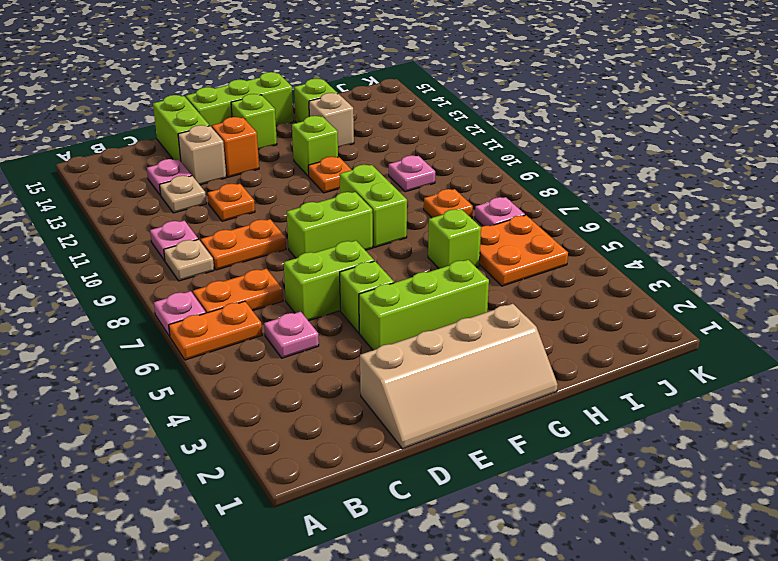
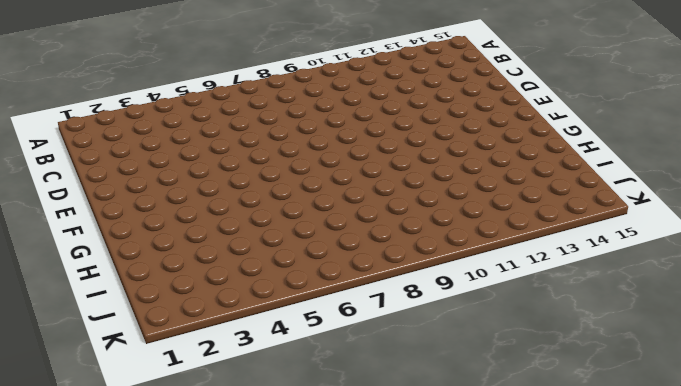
none -> orange plate A6:B6 level 1
none -> pink plate A7 level 1
none -> orange plate B7:C7 level 1
none -> tan plate B9 level 1

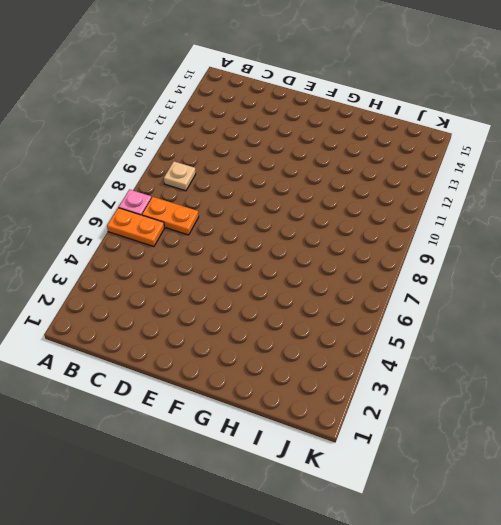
none -> pink plate B10 level 1
none -> pink plate C5 level 1
none -> orange plate C9:D9 level 1
none -> tan plate C12 level 1

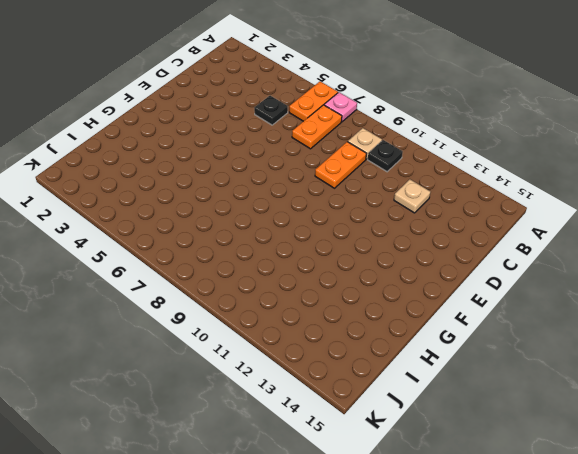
black plate B10 level 1 -> pink plate B10 level 1
black plate C5 level 1 -> pink plate C5 level 1
none -> pink plate C13 level 1
none -> tan slope D1:G2 level 1 top 2
none -> lime brick D6:E6 level 1
none -> orange plate D11 level 1

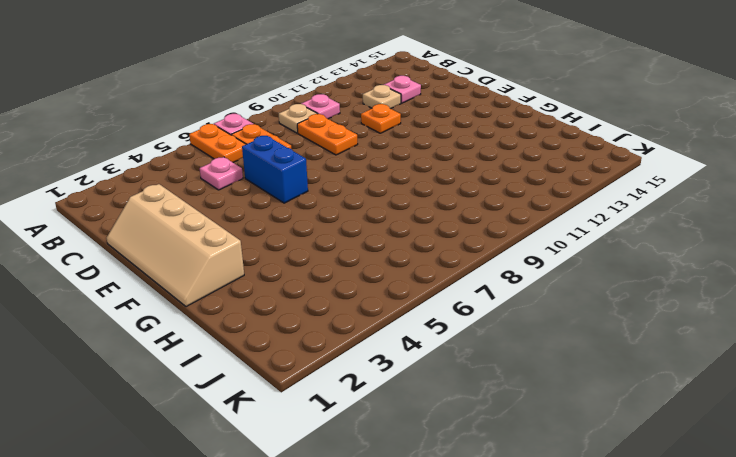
blue brick D6:E6 level 1 -> lime brick D6:E6 level 1
none -> tan brick D13 level 1
none -> lime brick D14:D15 level 1
none -> lime brick E4:G4 level 1
none -> lime brick E5 level 1

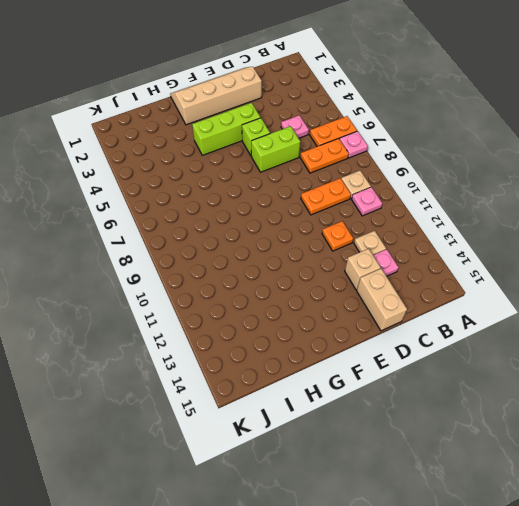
tan brick D14:D15 level 1 -> lime brick D14:D15 level 1
none -> lime brick E8:F8 level 1
none -> orange brick E13 level 1
none -> lime brick E15:G15 level 1
none -> lime brick F14 level 1

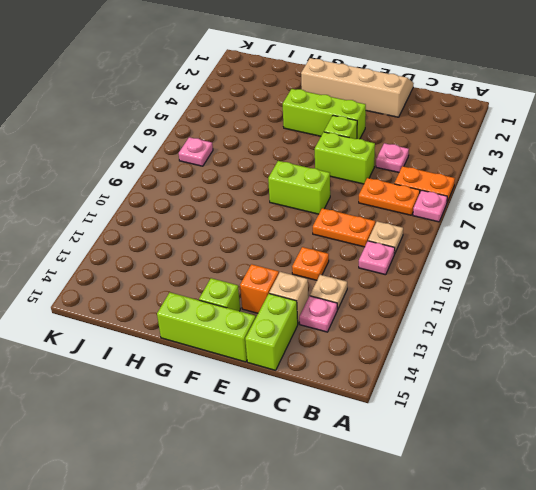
none -> lime brick G8:G9 level 1
none -> orange plate G11 level 1
none -> lime brick G12 level 1
none -> lime brick H6 level 1

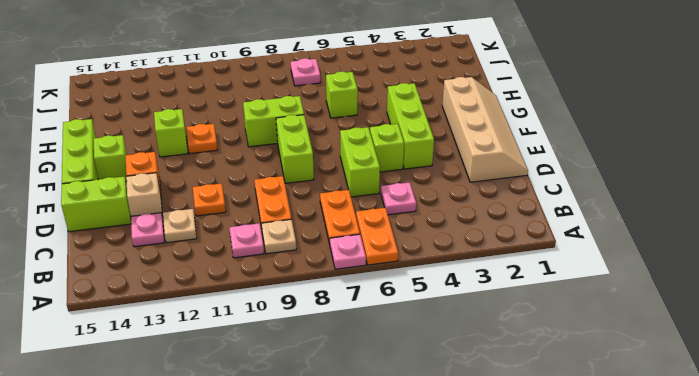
none -> tan brick H13 level 1
none -> lime brick H14 level 1
none -> orange plate I5:J6 level 1
none -> orange plate I8 level 1

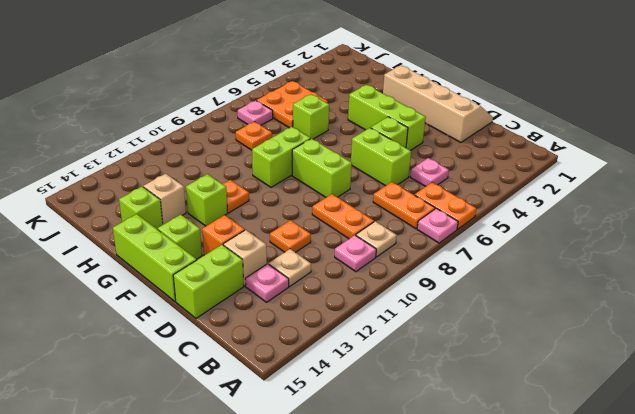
none -> pink plate I10 level 1

